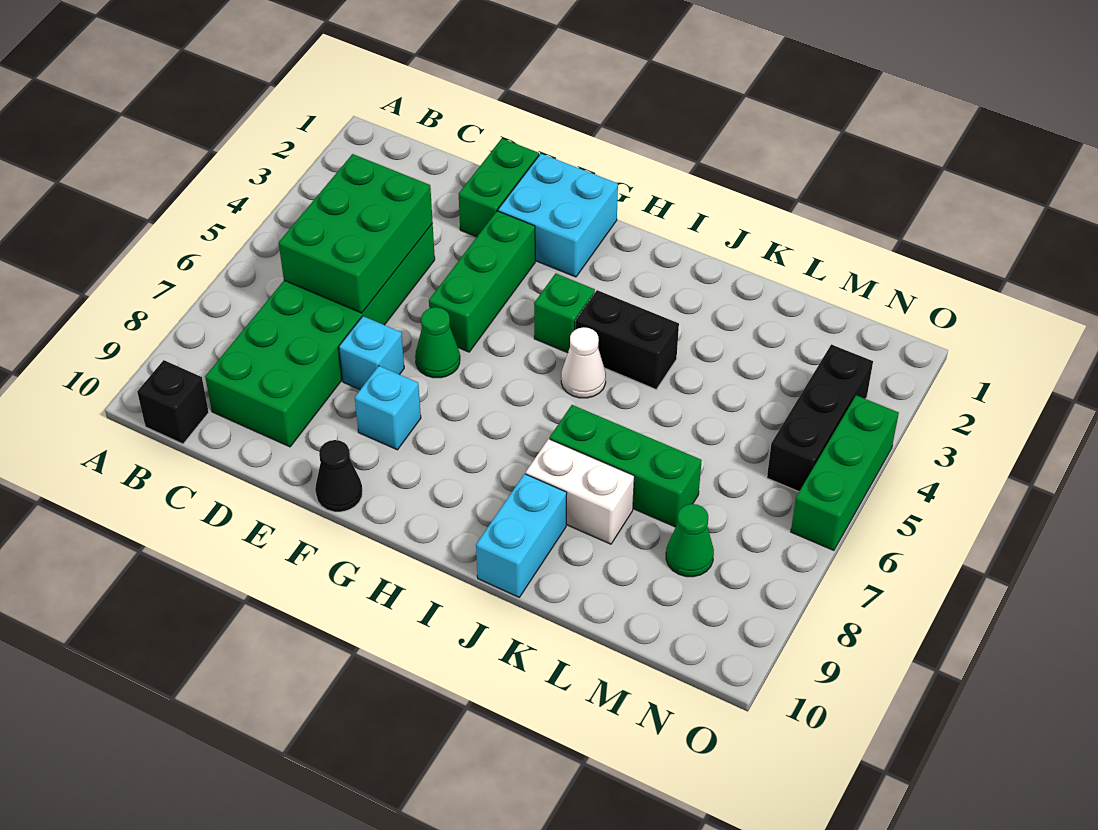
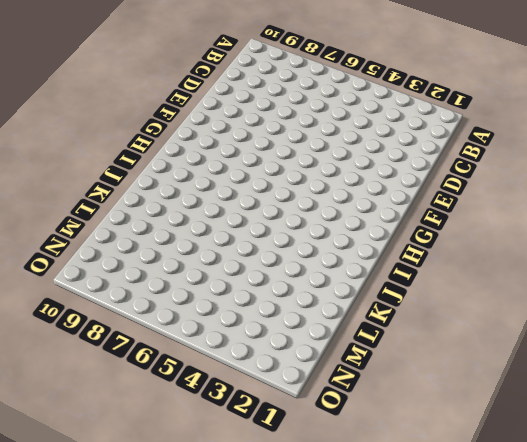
none -> black brick B10 level 1
none -> green brick C4:D9 level 1
none -> green brick E1:E2 level 1

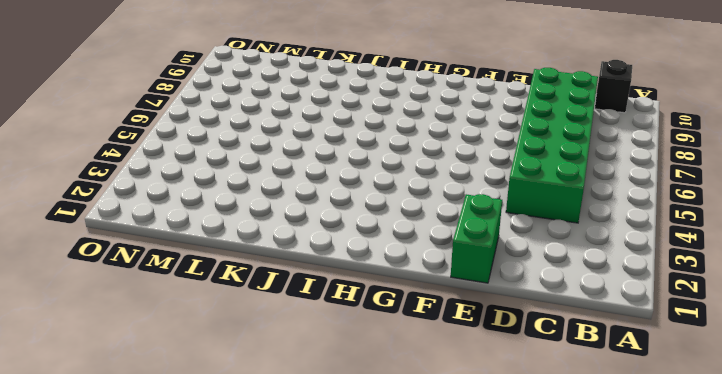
none -> cyan brick E7 level 1
none -> cyan brick F1:G2 level 1
none -> green brick F3:F5 level 1

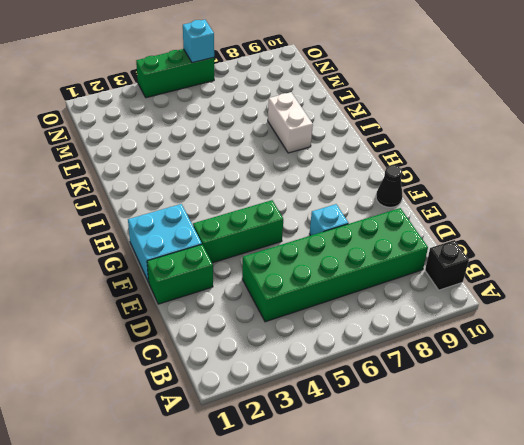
cyan brick O6 level 2 -> cyan brick F8 level 1
none -> green cone F6 level 1
none -> green brick H4 level 1
none -> black brick I4:J4 level 1

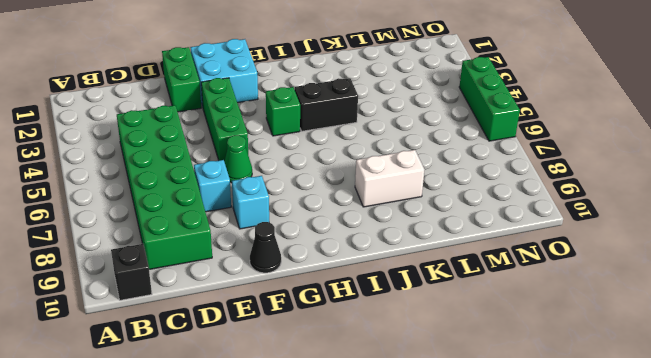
none -> white cone I5 level 1
none -> green brick J7:L7 level 1
none -> cyan brick J9:J10 level 1

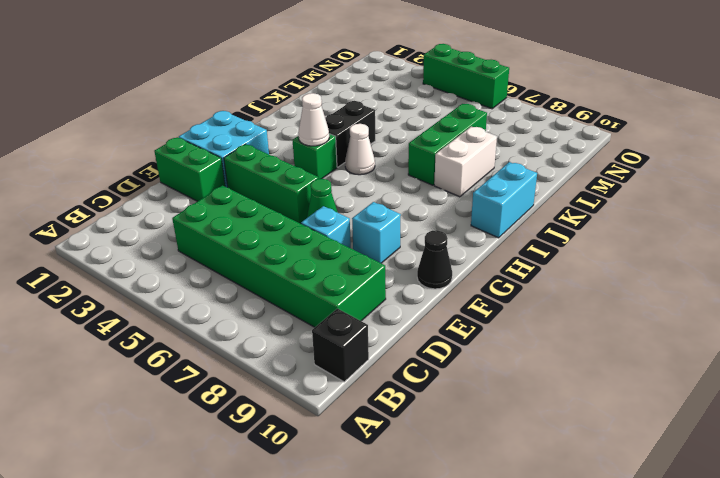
white cone H4 level 2 -> none
cyan brick I10:J10 level 1 -> cyan brick J9:J10 level 1
none -> green cone M8 level 1
none -> black brick N3:N5 level 1
none -> green brick C4:D6 level 2

